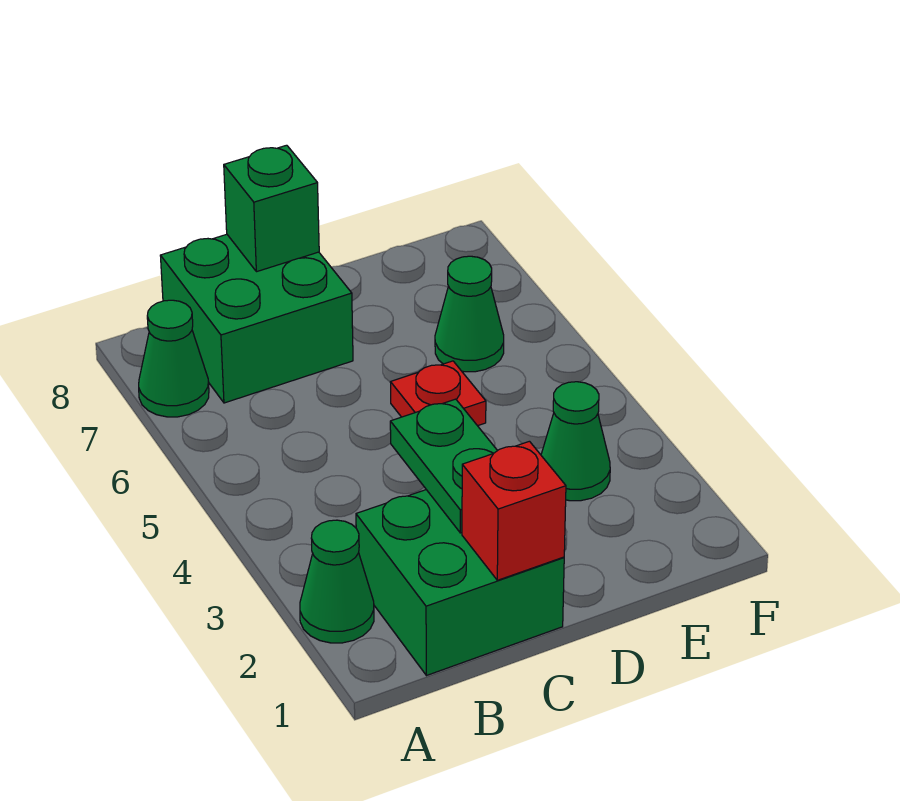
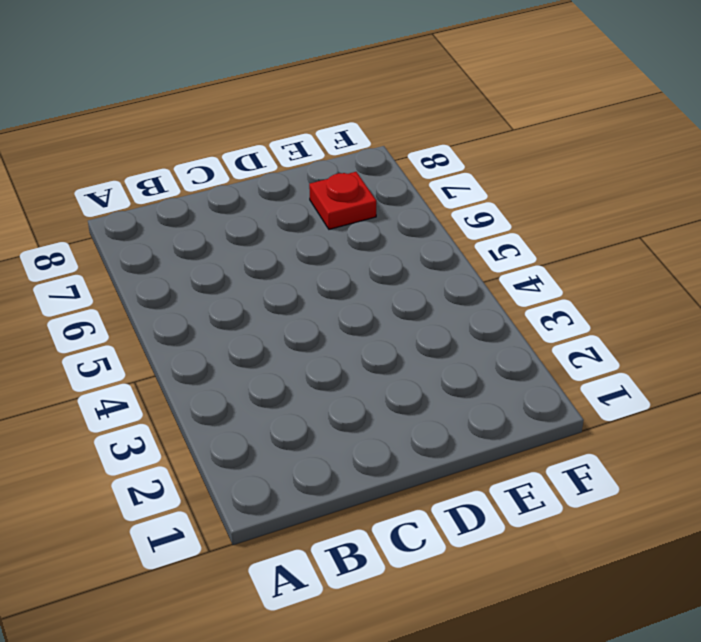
red plate E7 level 1 -> red plate D5 level 1
none -> green cone A2 level 1
none -> green cone A7 level 1

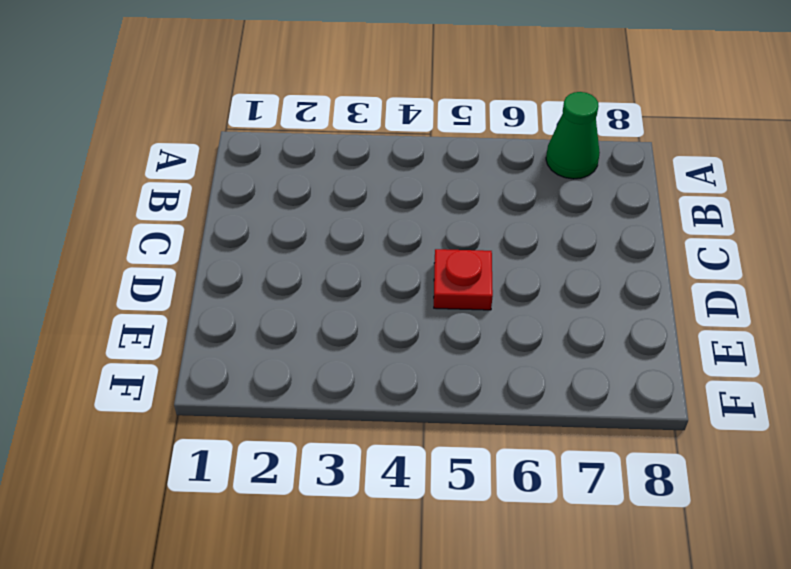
none -> green cone A2 level 1
none -> green brick B1:C2 level 1

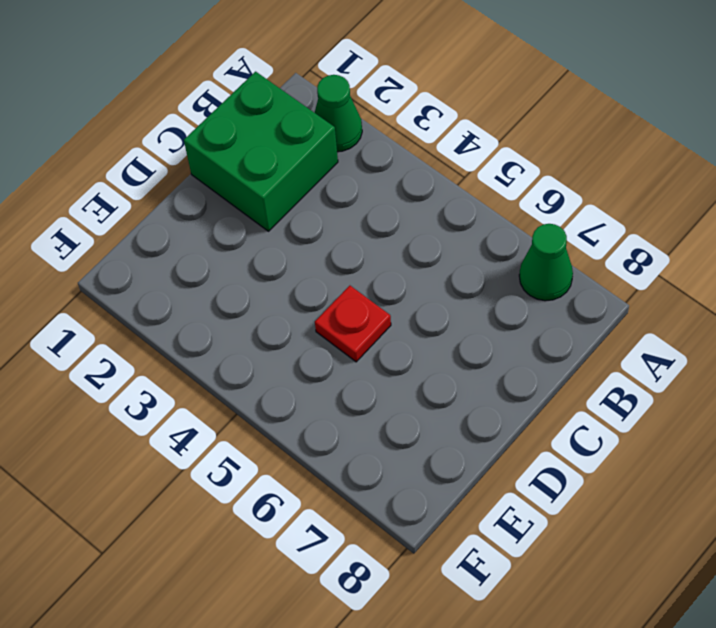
none -> green brick B7:C8 level 1
none -> green cone E3 level 1

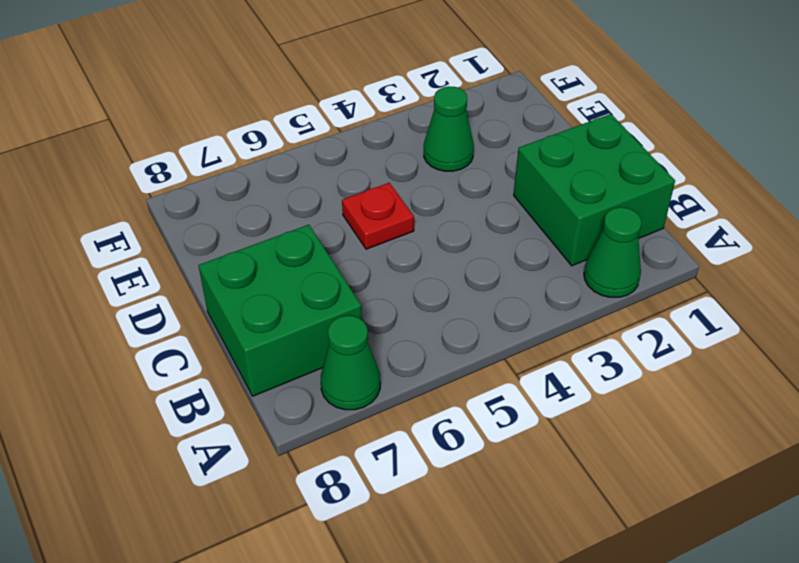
none -> green cone E6 level 1
none -> red brick C1 level 2

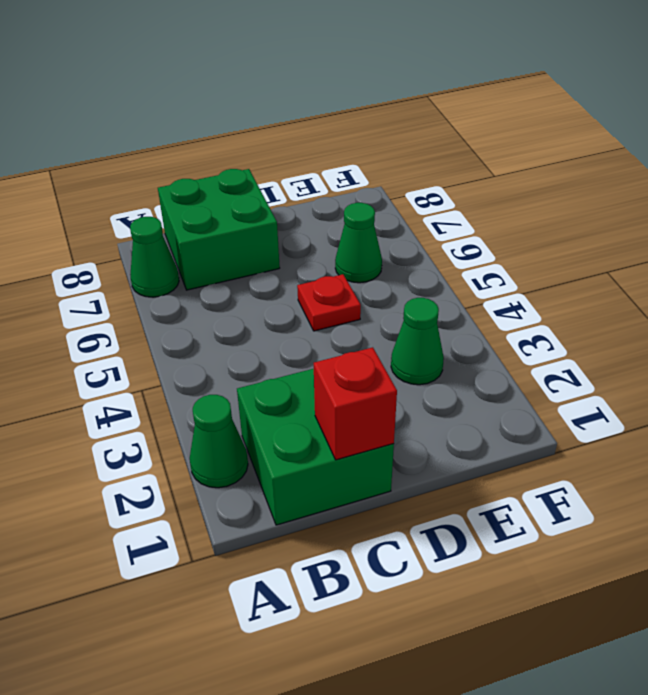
none -> green plate C2:C3 level 2
none -> green brick C8 level 2

